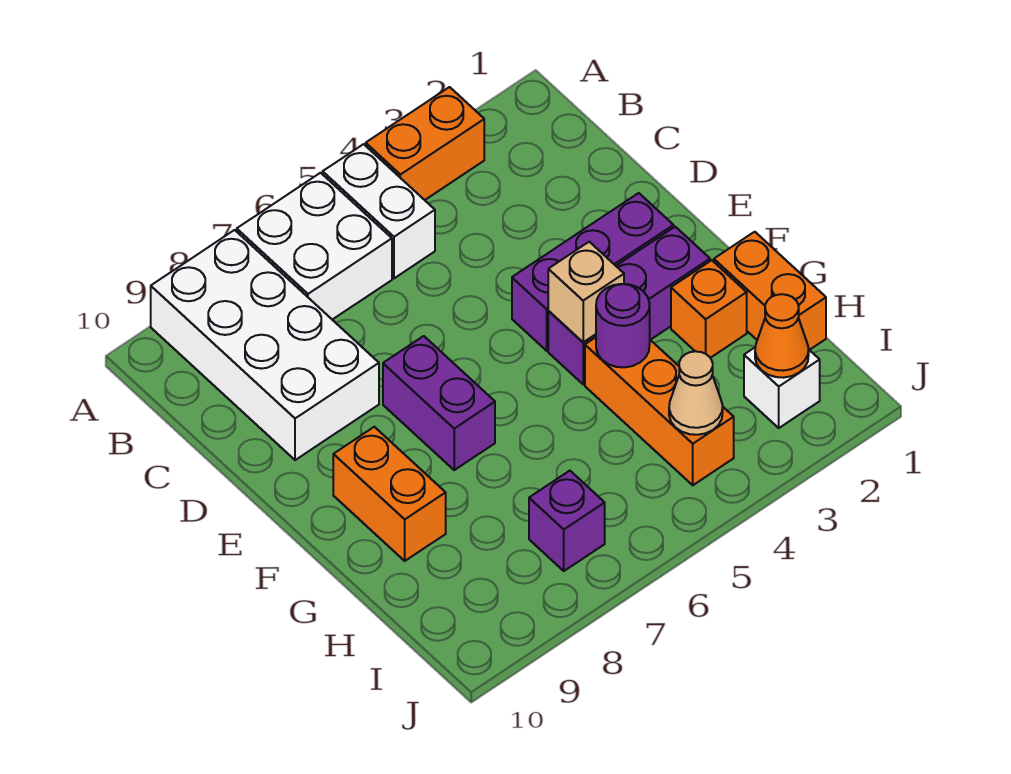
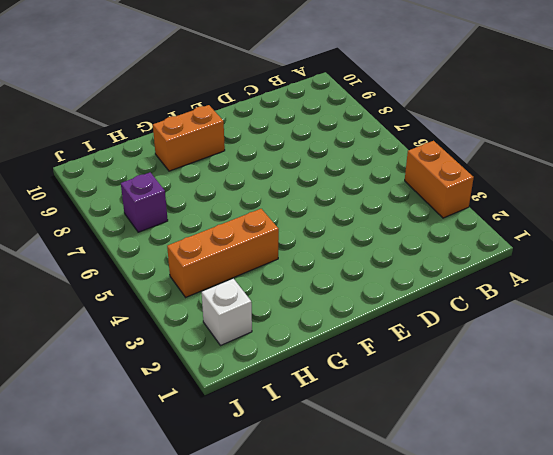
none -> white brick A5:B5 level 1
none -> white brick A6:B7 level 1
none -> white brick A8:D9 level 1

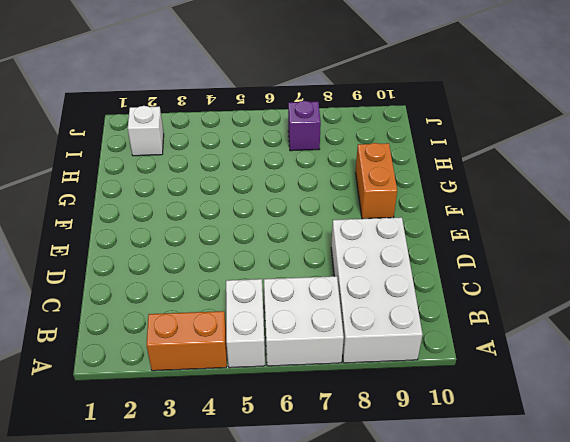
none -> purple brick E2:E4 level 1
none -> purple brick E7:F7 level 1
none -> purple brick F2:F4 level 1

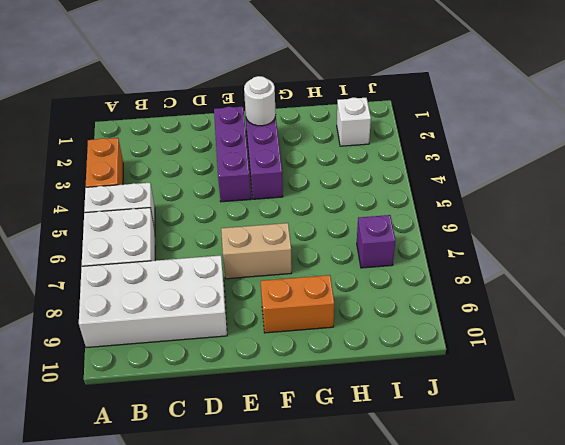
tan brick E7:F7 level 1 -> purple brick E7:F7 level 1
white round brick F2 level 2 -> none
none -> orange brick G1:H1 level 1
none -> orange brick G2 level 1
none -> orange brick G4:I4 level 1

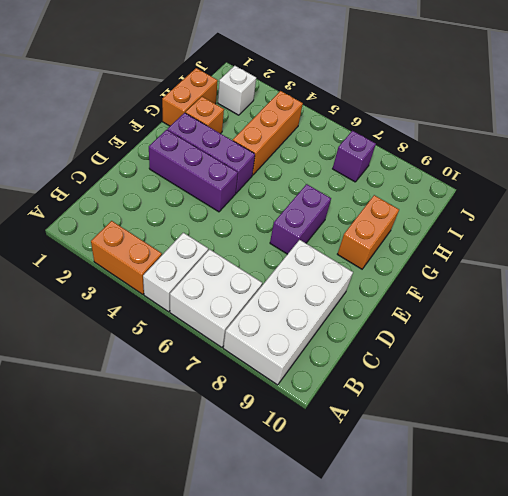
none -> tan brick F4 level 2
none -> purple round brick G4 level 2
none -> orange cone I2 level 2

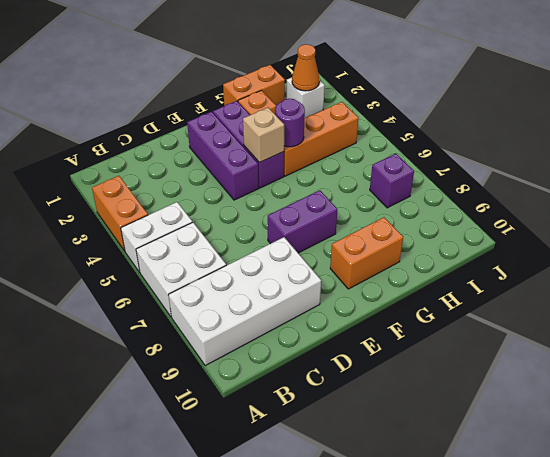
none -> tan cone I4 level 2

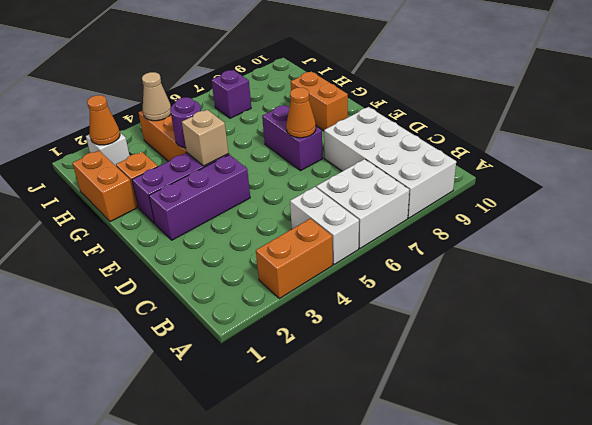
orange cone E7 level 2 -> none

